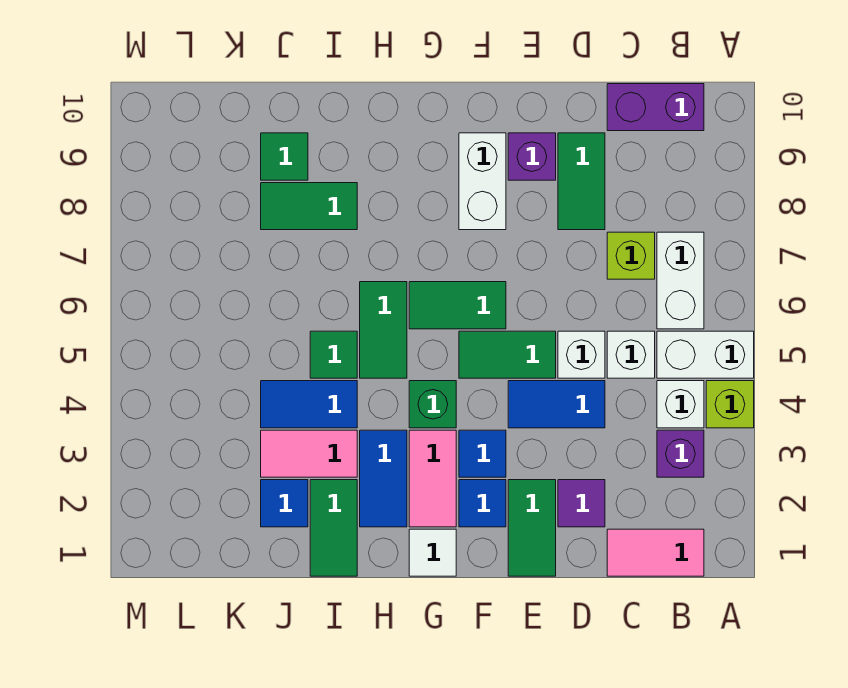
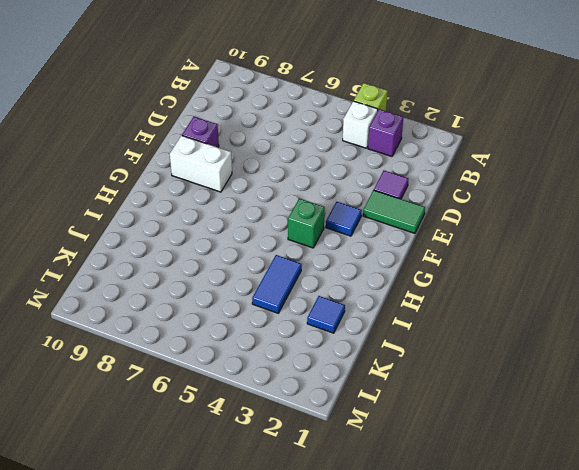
none -> white brick A5:B5 level 1
none -> pink tile B1:C1 level 1
none -> white brick B6:B7 level 1
none -> purple brick B10:C10 level 1

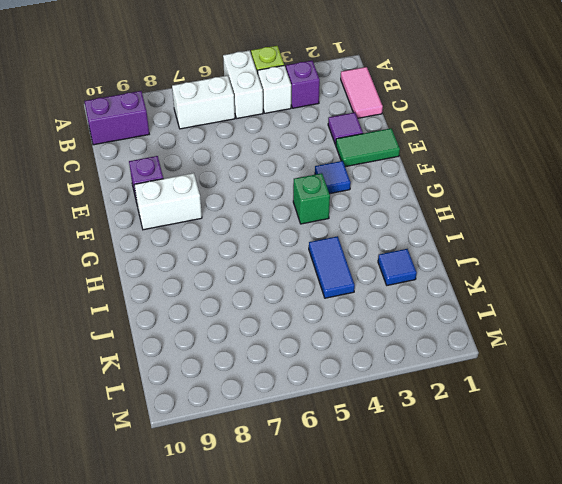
purple brick B9:B10 level 1 -> purple brick B10:C10 level 1
none -> white brick C5 level 1
none -> lime brick C7 level 1
none -> blue tile D4:E4 level 1
none -> white brick D5 level 1

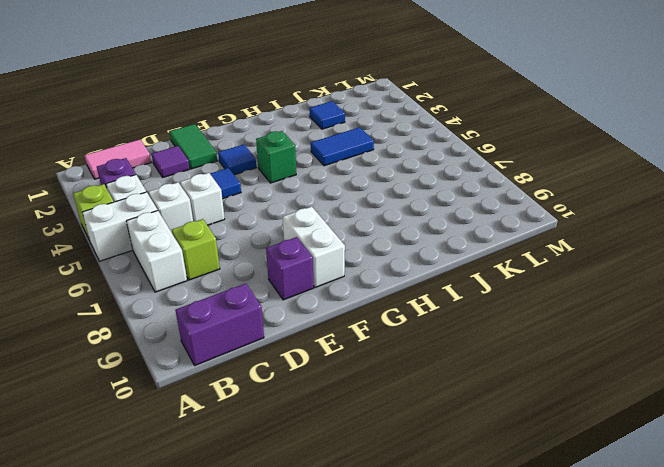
none -> green tile D8:D9 level 1
none -> green tile E5:F5 level 1
none -> blue tile F2 level 1
none -> green tile F6:G6 level 1

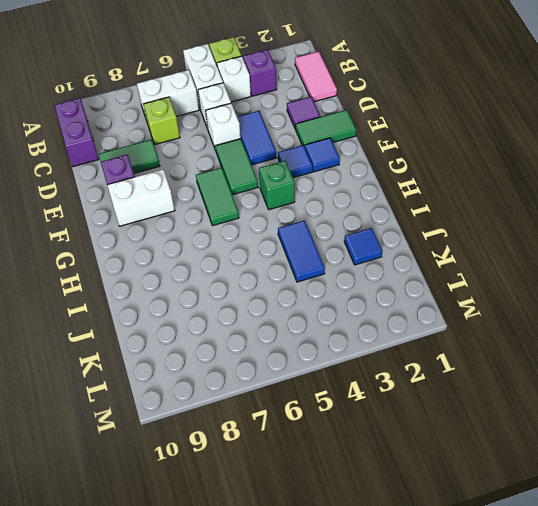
none -> white tile G1 level 1
none -> pink tile G2:G3 level 1
none -> blue tile H2:H3 level 1
none -> green tile H5:H6 level 1

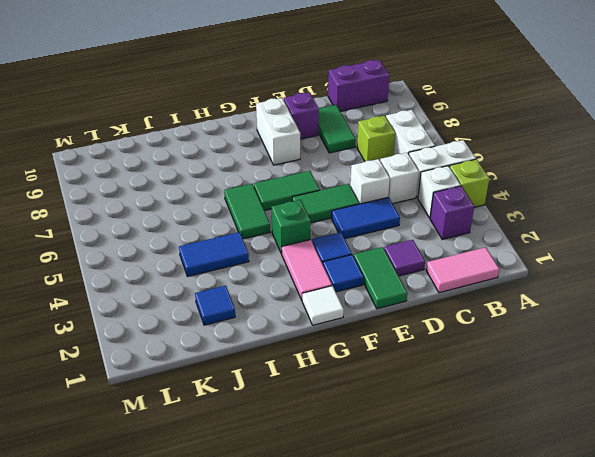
none -> blue tile H2:H3 level 1
none -> green tile I1:I2 level 1
none -> pink tile I3:J3 level 1
none -> green tile I5 level 1

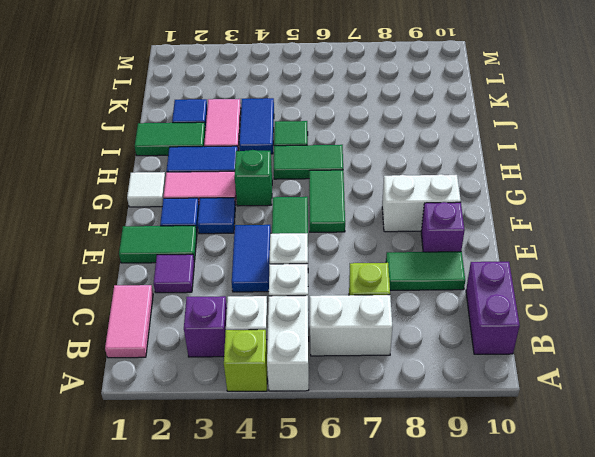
none -> green tile I8:J8 level 1
none -> green tile J9 level 1

